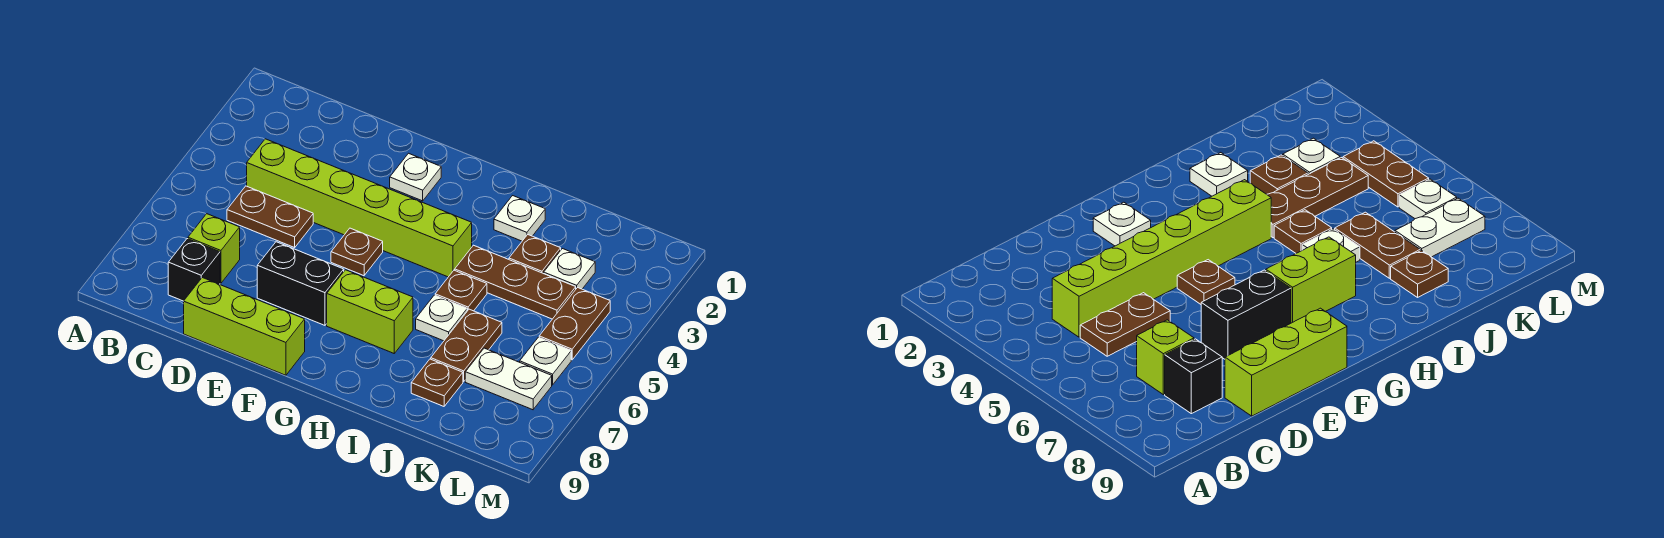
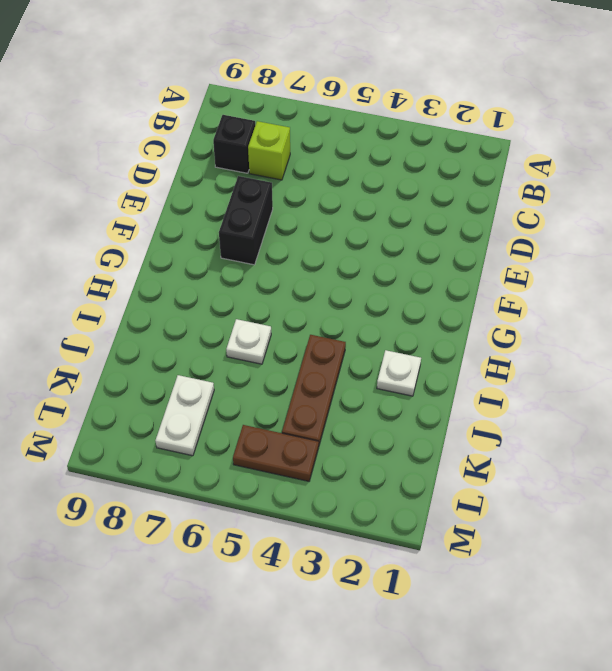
none -> lime brick C4:H4 level 1
none -> brown plate C5:D5 level 1
none -> lime brick D9:F9 level 1

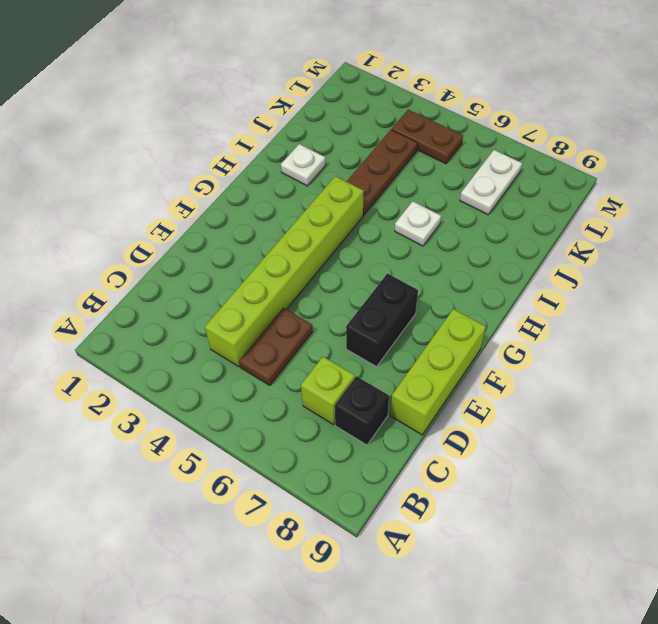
none -> white plate F2 level 1
none -> brown plate F5 level 1
none -> lime brick G7:H7 level 1

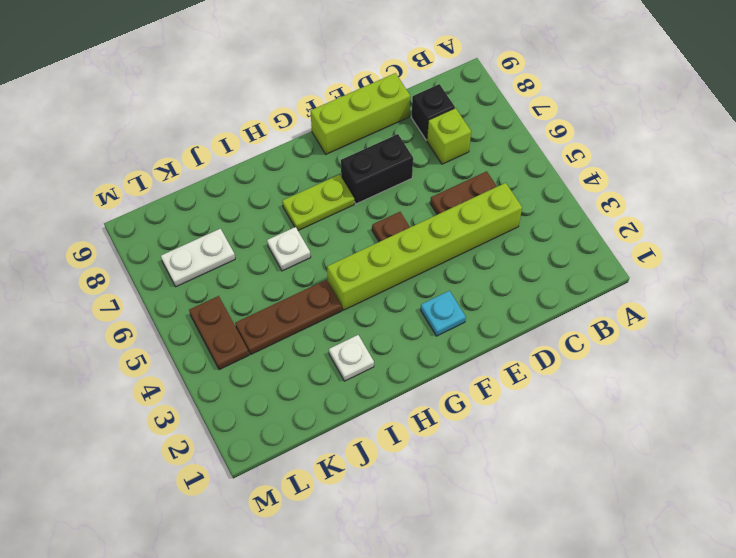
cyan plate F2 level 1 -> white plate F2 level 1
lime plate G7:H7 level 1 -> lime brick G7:H7 level 1
none -> brown plate I5 level 1
none -> brown plate J3 level 1
none -> brown plate J6:J7 level 1

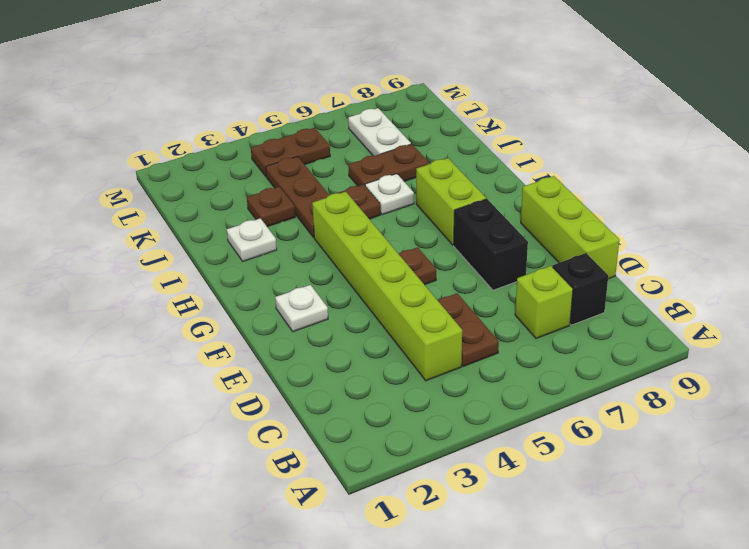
none -> brown plate J8 level 1
none -> white plate K3 level 1
none -> white plate L6 level 1

